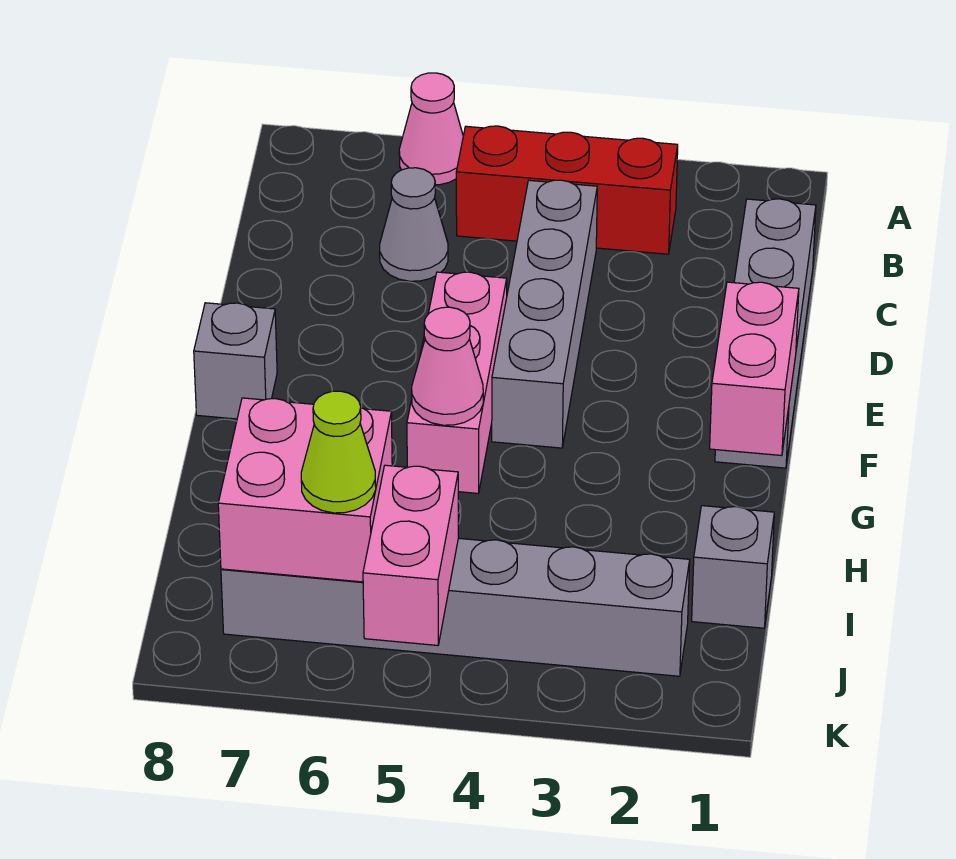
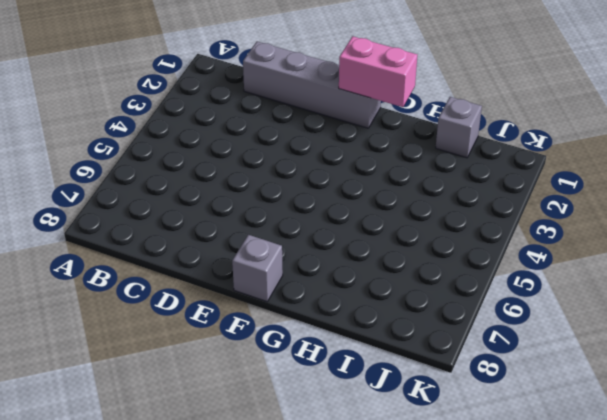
none -> pink cone A6 level 1
none -> red brick B3:B5 level 1
none -> grey brick C4:F4 level 1

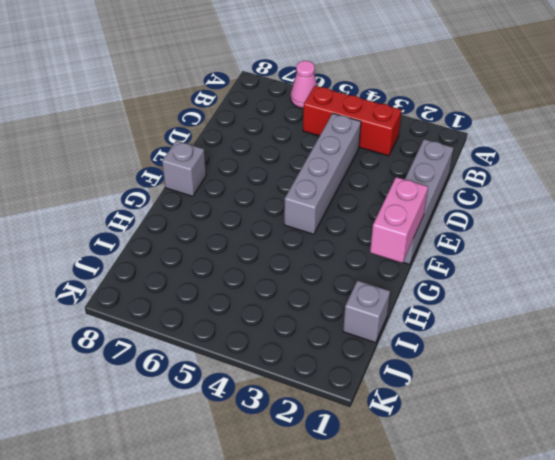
none -> grey cone C6 level 1
none -> pink brick E5:G5 level 1
none -> grey brick J2:J7 level 1

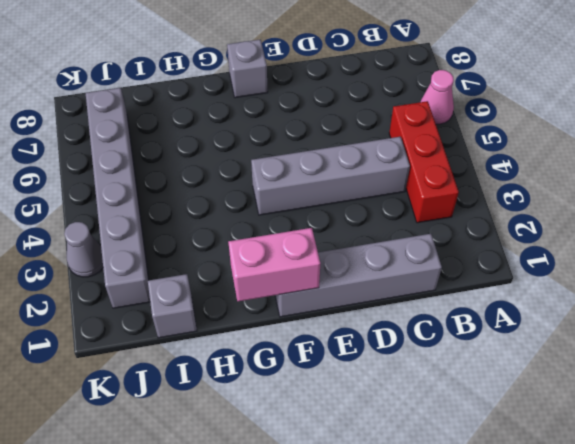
grey cone K3 level 1 -> grey cone C6 level 1
none -> pink brick E5:G5 level 1
none -> pink cone G5 level 2
none -> pink brick I6:J7 level 2

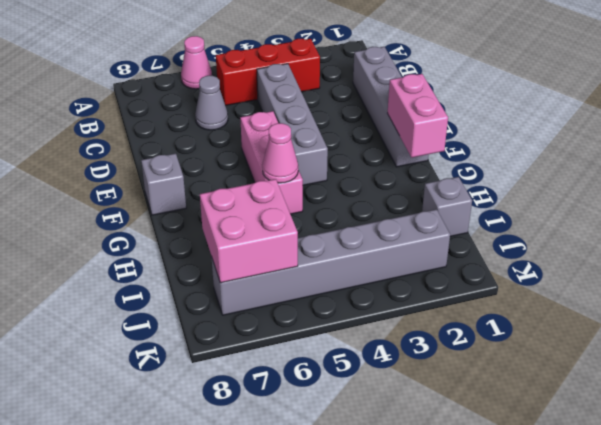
none -> pink brick J5:K5 level 2
none -> lime cone J6 level 3

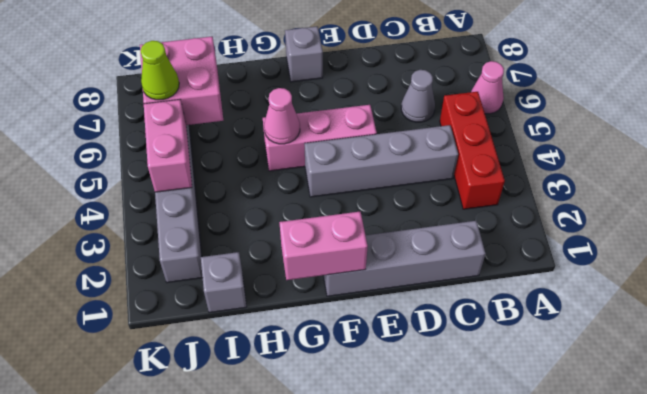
pink brick J4:J5 level 2 -> pink brick J5:K5 level 2

